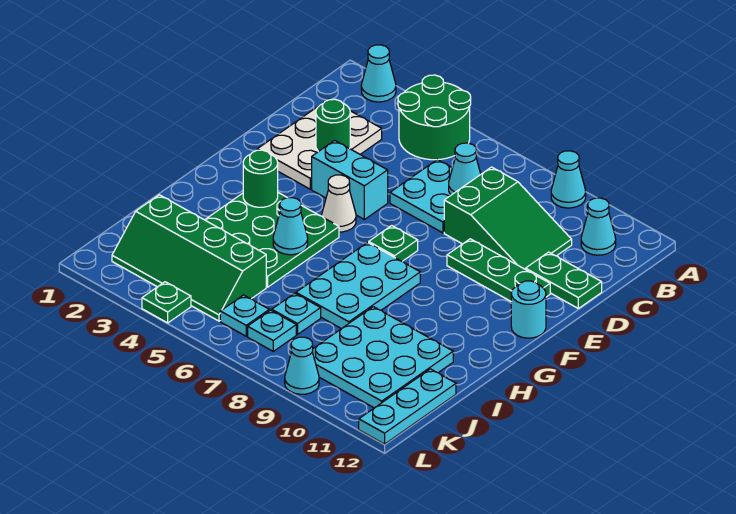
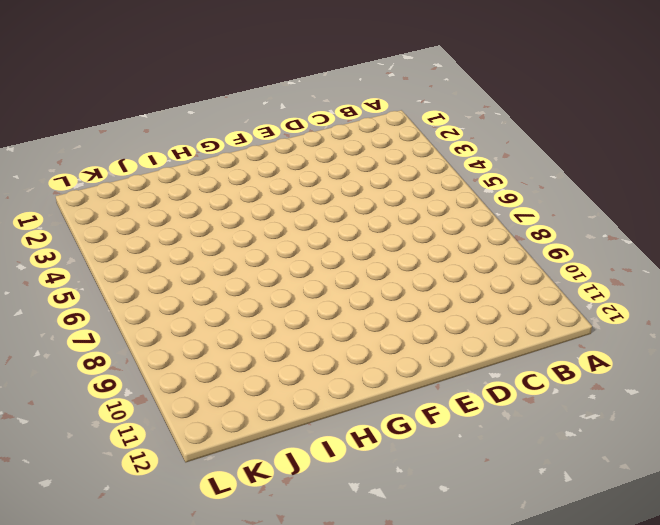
none -> cyan cone A2 level 1
none -> green round brick A4:B5 level 1
none -> cyan cone A9 level 1

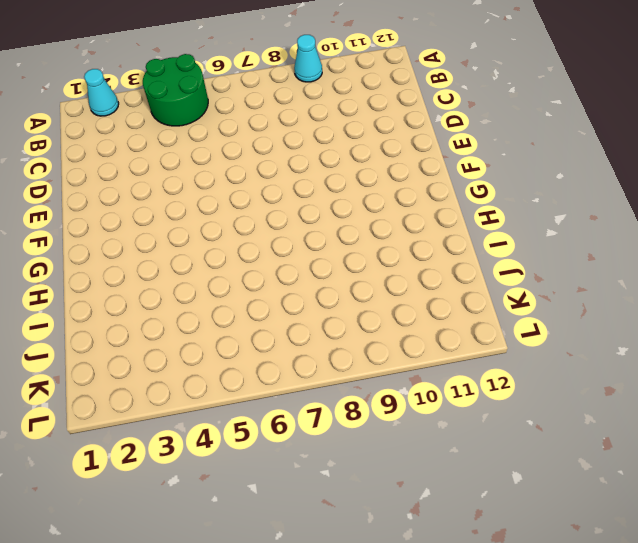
none -> cyan cone B11 level 1
none -> white plate C2:E3 level 1
none -> cyan plate C6:D7 level 1

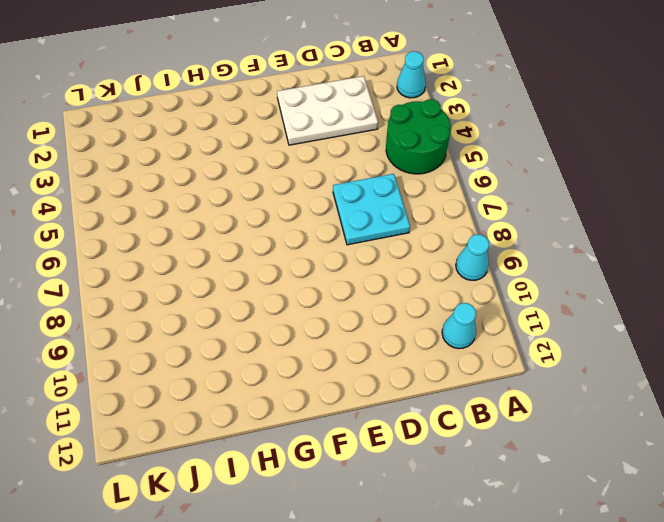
none -> green slope C8:D10 level 1 top 8
none -> green plate D11:D12 level 1
none -> cyan brick E4:E5 level 1

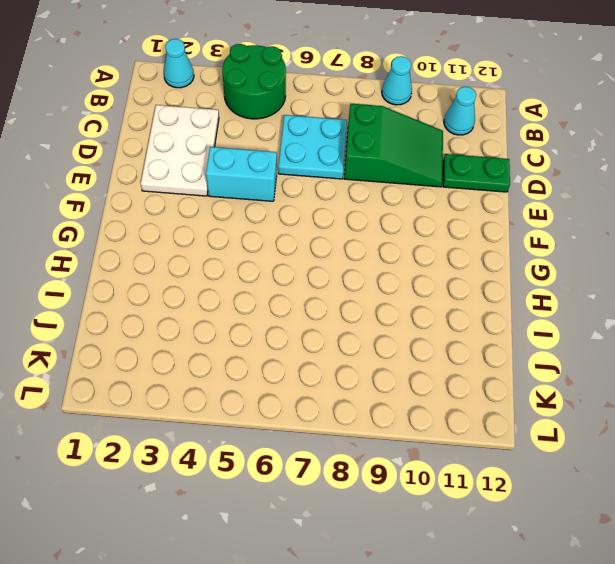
none -> green plate E9:E11 level 1
none -> white cone F5 level 1
none -> green plate F7 level 1

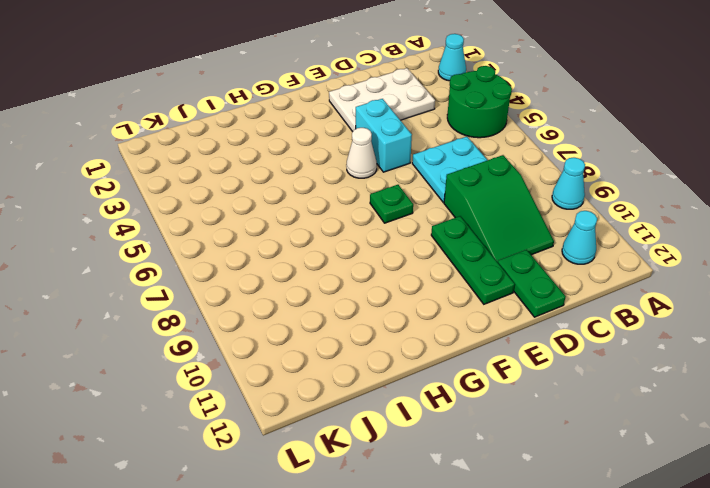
none -> cyan round brick F12 level 1
none -> green plate G3:I5 level 1
none -> cyan plate G7:I8 level 1

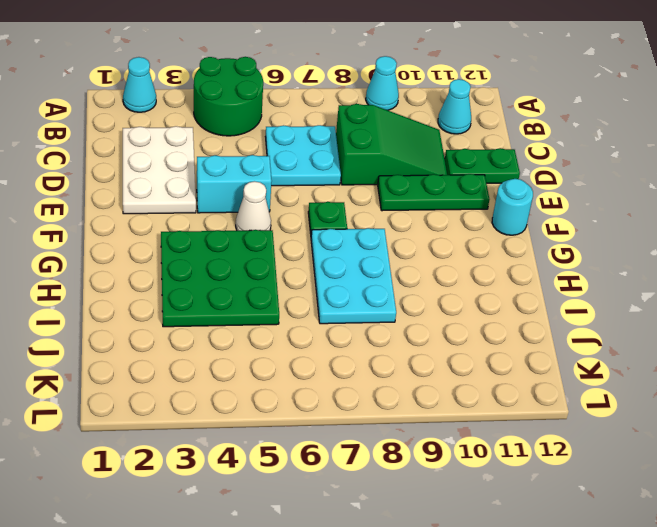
none -> cyan plate I9:K11 level 1
none -> green slope J2:K5 level 1 top J
none -> cyan plate J7 level 1

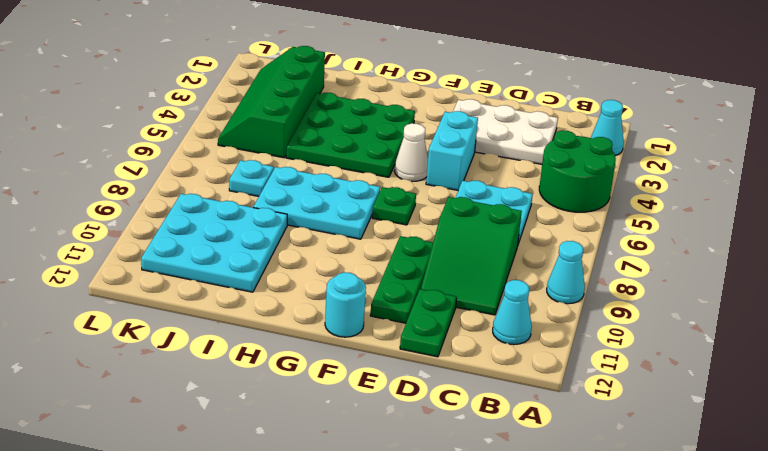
none -> cyan plate J12:L12 level 1
none -> cyan plate K6 level 1
none -> cyan plate K7 level 1

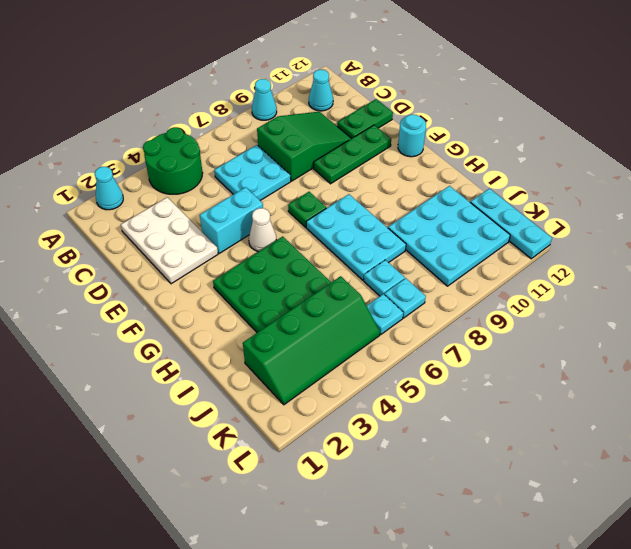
none -> green plate L4 level 1
none -> cyan cone L9 level 1
none -> cyan cone C7 level 2

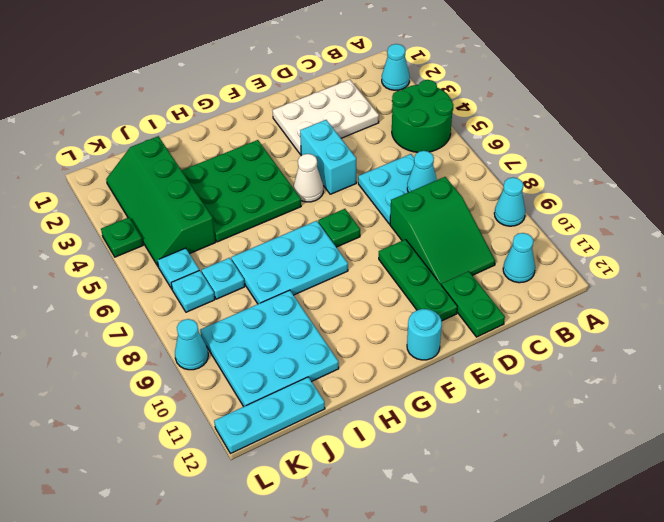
none -> green round brick D3 level 2
none -> green round brick G3 level 2
none -> cyan cone H5 level 2

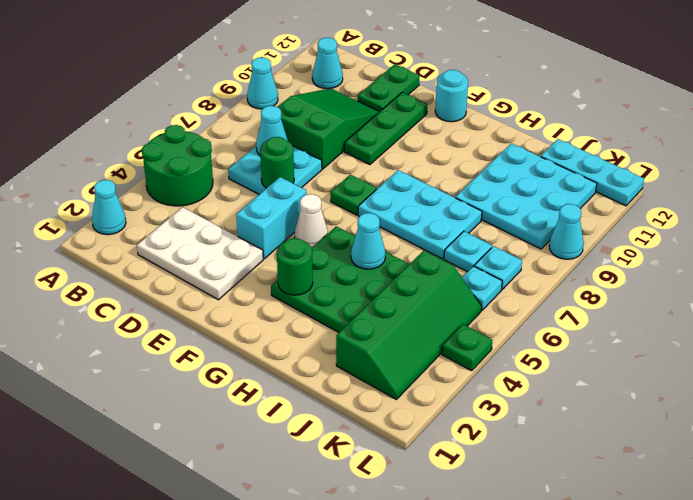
green round brick D6 level 2 -> green round brick D3 level 2

